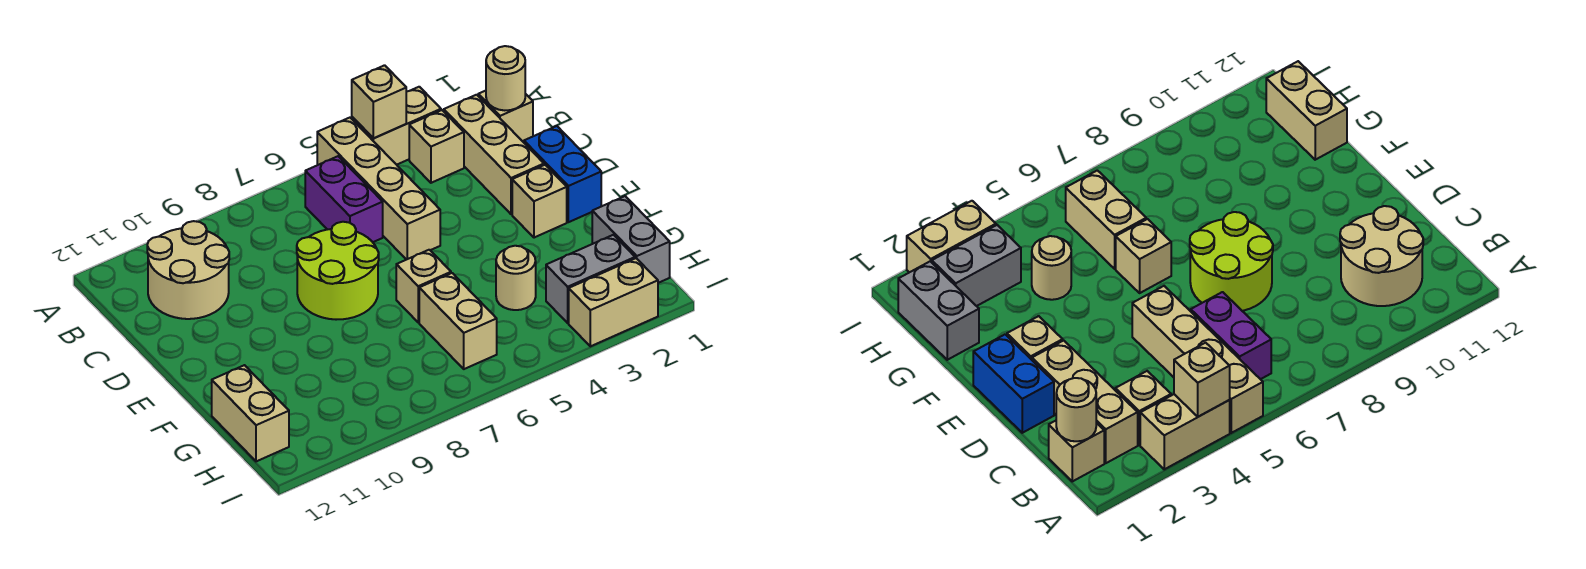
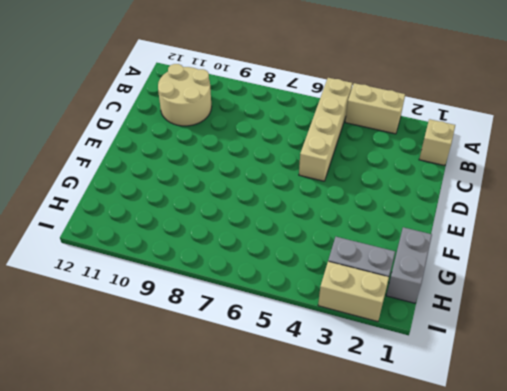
none -> tan brick B2:D2 level 1
none -> tan brick B3 level 1
none -> purple brick B6:C6 level 1

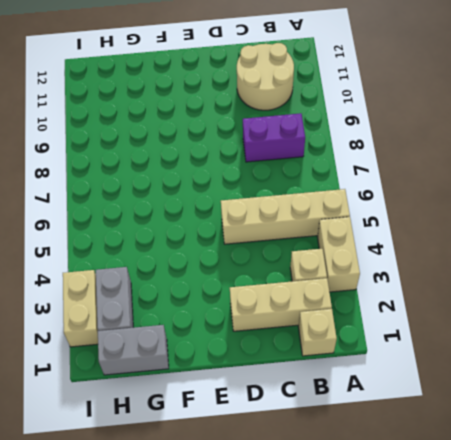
purple brick B8:C8 level 1 -> purple brick B6:C6 level 1
none -> blue brick D1:E1 level 1
none -> lime round brick D7:E8 level 1
none -> tan brick E2 level 1

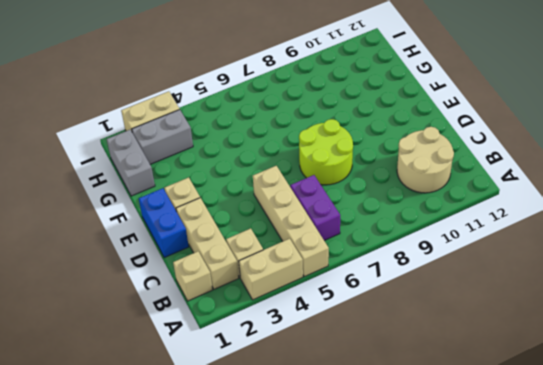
none -> tan brick F6 level 1
none -> tan round brick G4 level 1
none -> tan brick G6:H6 level 1

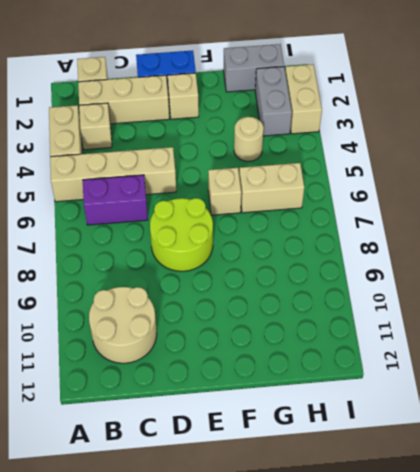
none -> tan brick G12:H12 level 1
none -> tan brick A4 level 2
none -> tan round brick B1 level 2

